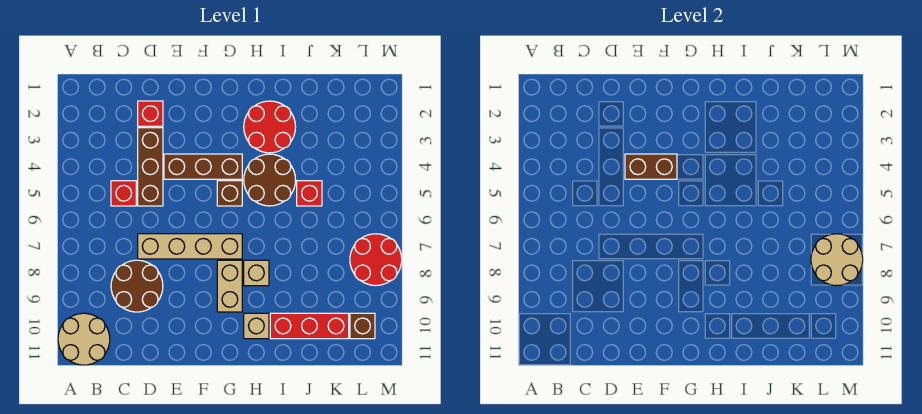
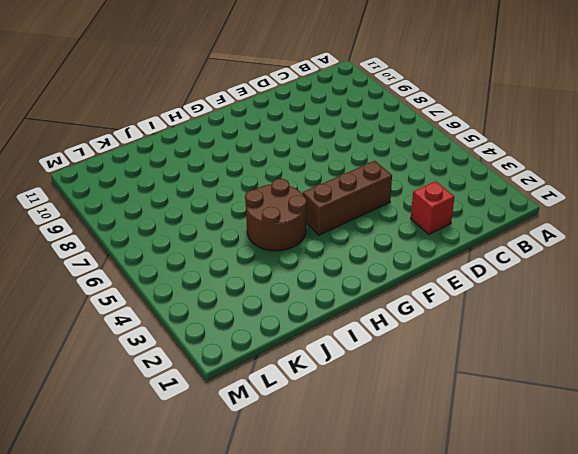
none -> tan round brick A10:B11 level 1
none -> red brick C5 level 1
none -> brown round brick C8:D9 level 1

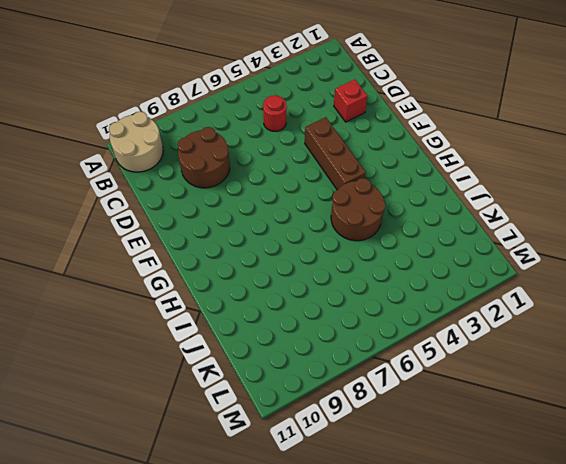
red round brick C5 level 1 -> red brick C5 level 1
none -> brown brick D3:D5 level 1
none -> tan brick D7:G7 level 1
none -> brown brick G5 level 1

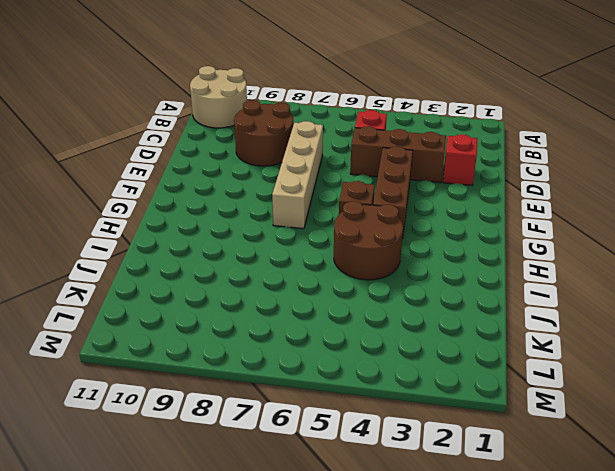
none -> tan brick G8:G9 level 1
none -> red round brick H2:I3 level 1
none -> tan brick H8 level 1

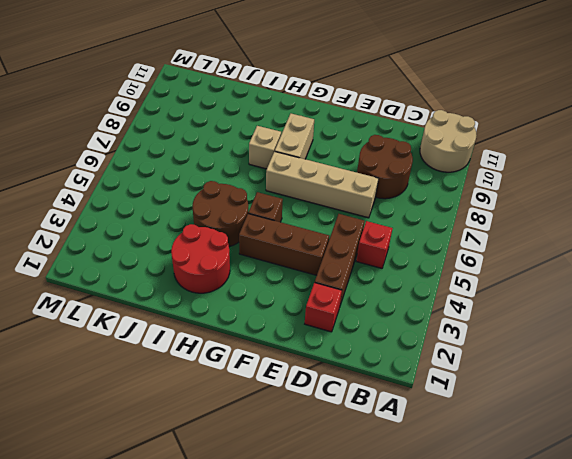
none -> tan brick H10 level 1
none -> red brick I10:K10 level 1
none -> red brick J5 level 1

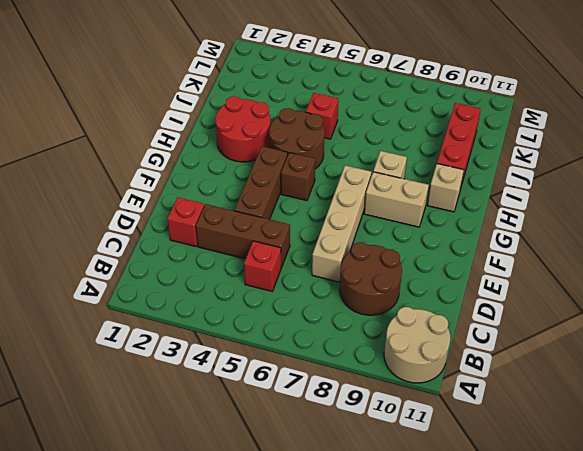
none -> red round brick L7:M8 level 1
none -> brown brick L10 level 1
none -> brown brick E4:F4 level 2

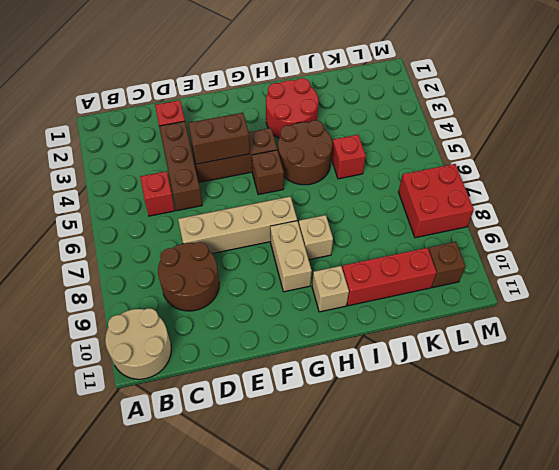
red brick L7:M8 level 1 -> red round brick L7:M8 level 1
none -> tan round brick L7:M8 level 2

